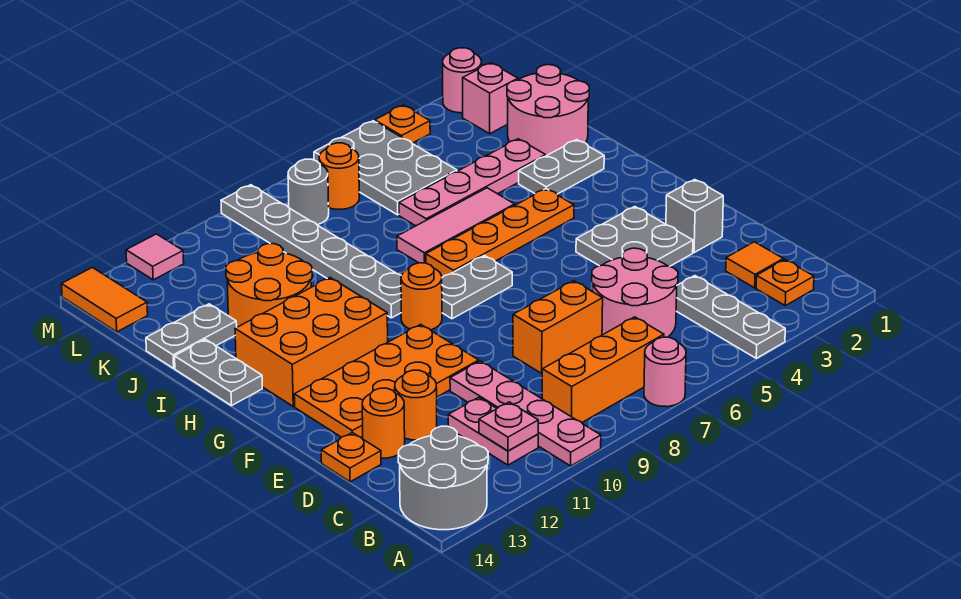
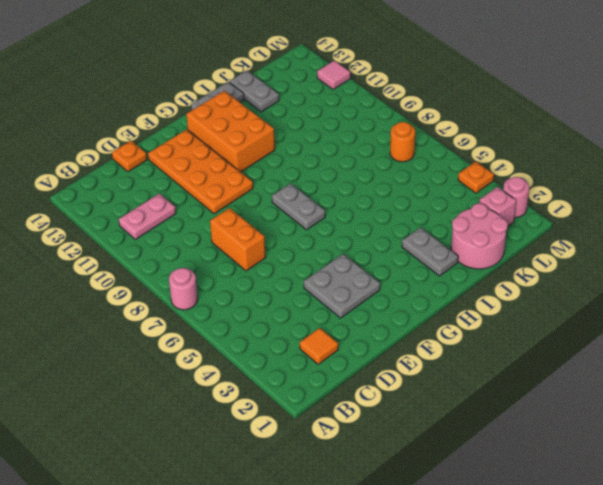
none -> grey plate A4:C4 level 1
none -> pink plate A10:D10 level 1
none -> grey round brick A13:B14 level 1
none -> orange plate B2 level 1

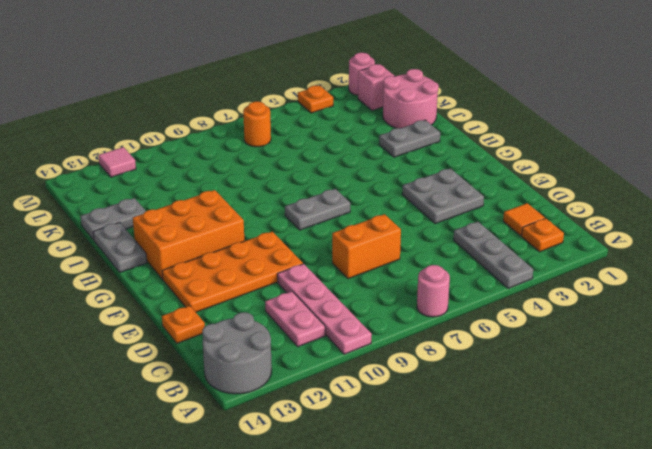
none -> orange brick B7:B9 level 1
none -> pink round brick C5:D6 level 1
none -> orange round brick D12 level 1
none -> orange round brick D13 level 1

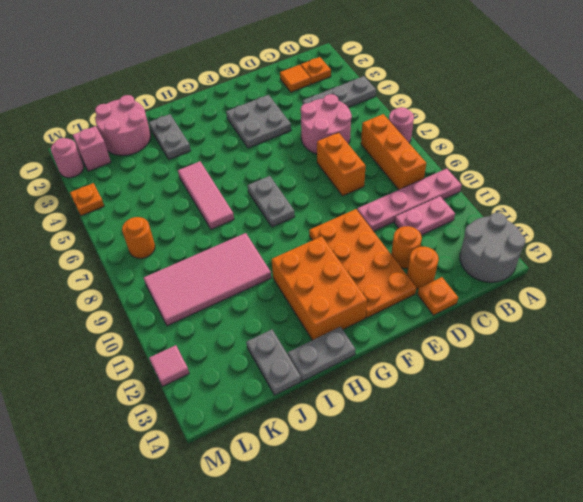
pink tile I9:L10 level 1 -> grey plate H9:M9 level 1
none -> grey brick E2 level 1
none -> orange round brick G9 level 1
none -> orange plate H4:H7 level 1
none -> orange round brick I11:J12 level 1

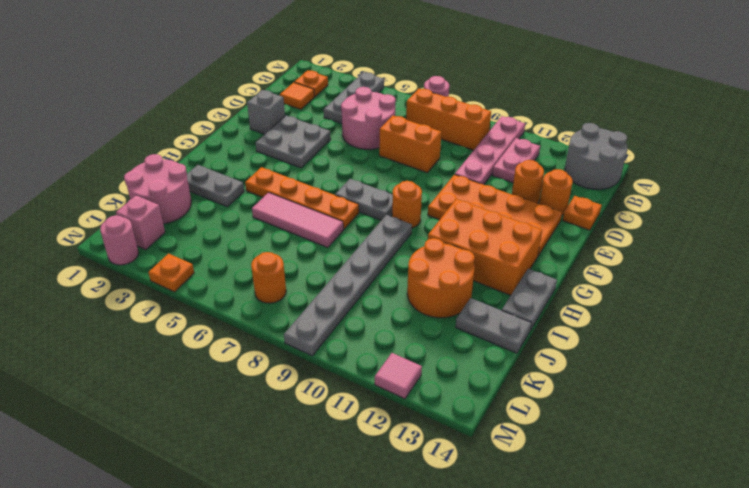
none -> pink plate J3:J6 level 1
none -> grey plate K5:M6 level 1
none -> grey round brick L8 level 1
none -> orange tile L14:M14 level 1

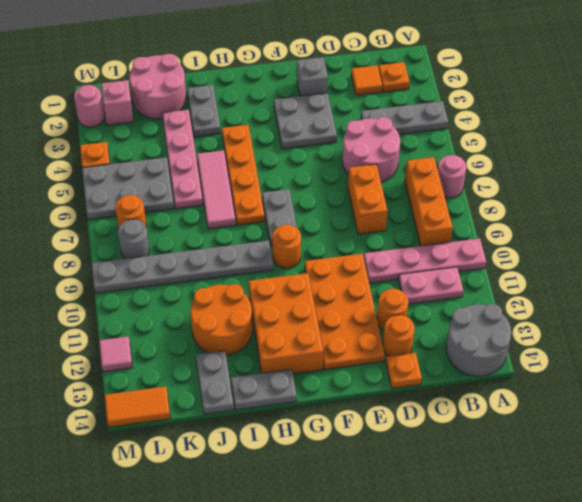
none -> pink plate B11 level 2

